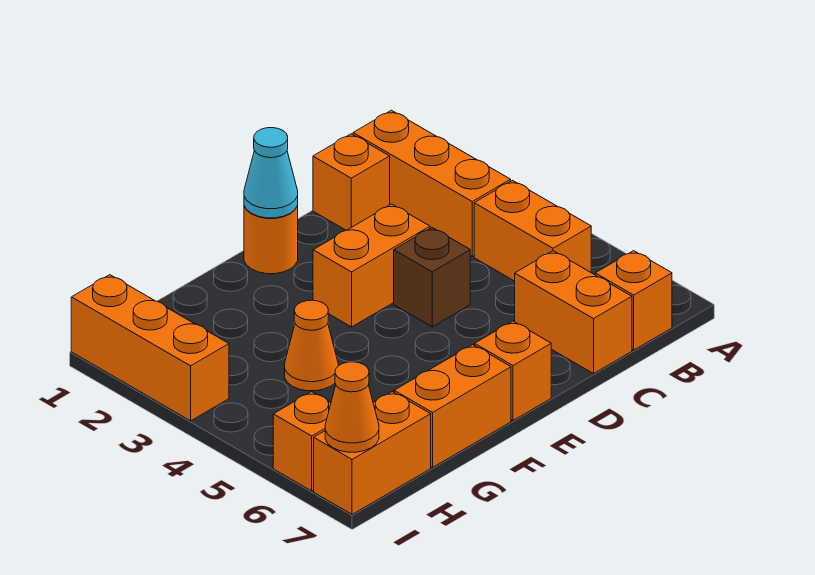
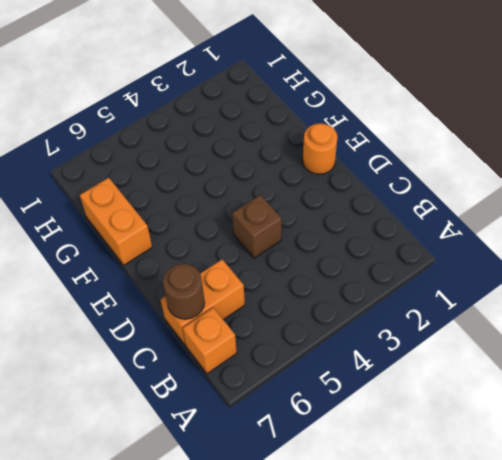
brown round brick C7 level 2 -> none
none -> orange brick B1:B3 level 1
none -> orange brick B4:B5 level 1
none -> orange brick C1 level 1

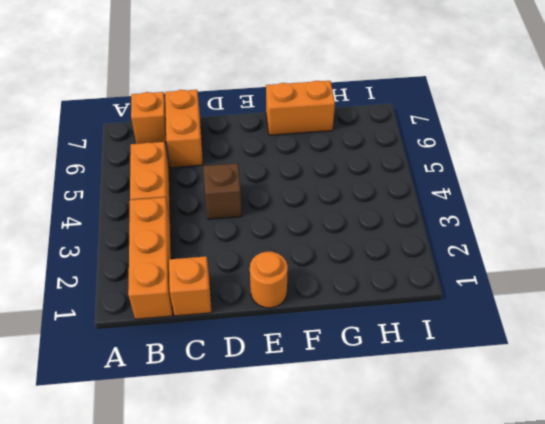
none -> orange brick D3:E3 level 1
none -> orange brick E7 level 1
none -> orange cone G4 level 1

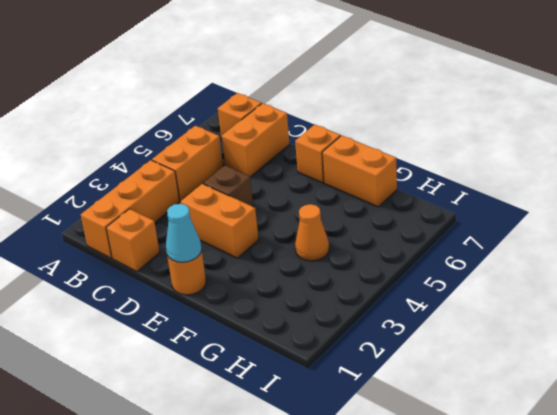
none -> orange brick H7:I7 level 1
none -> orange brick I1:I3 level 1
none -> orange brick I6 level 1

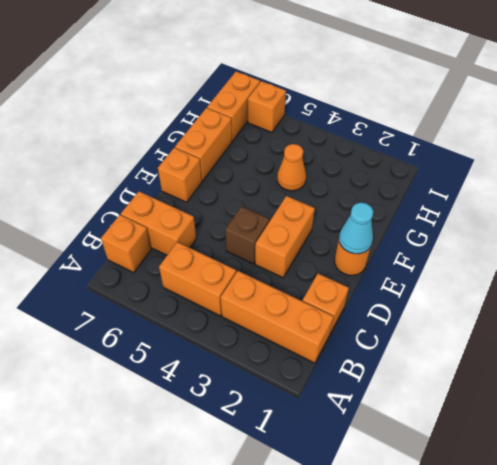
none -> orange brick I1:I3 level 1
none -> orange cone I7 level 2

